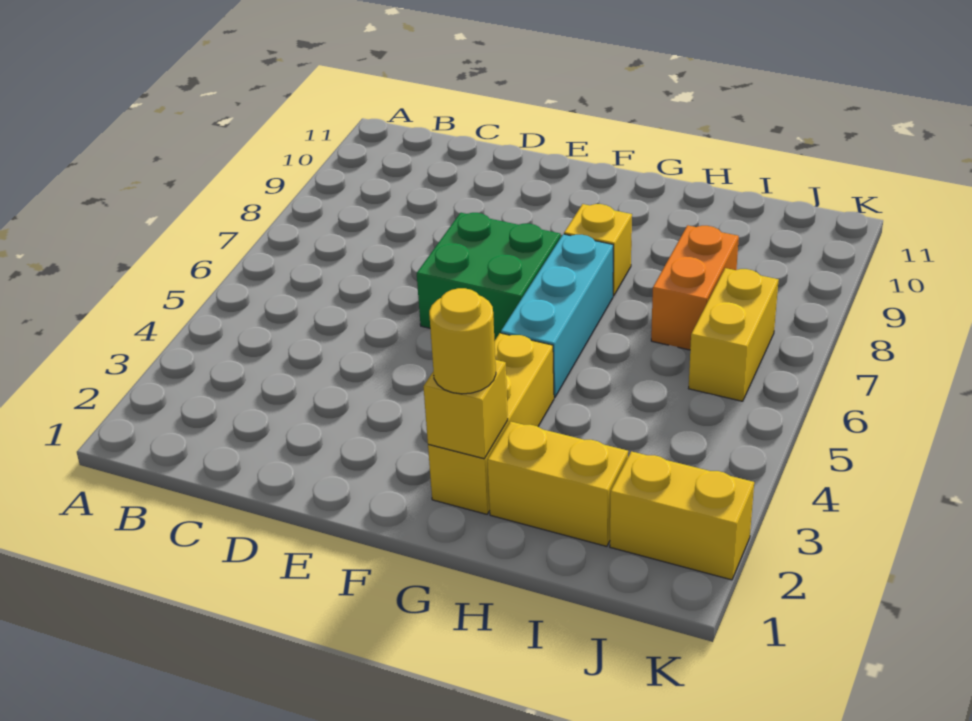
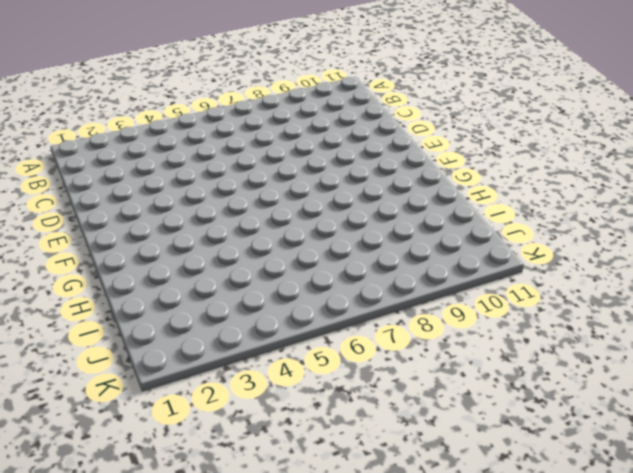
none -> green brick E6:F7 level 1
none -> yellow brick G2:G4 level 1

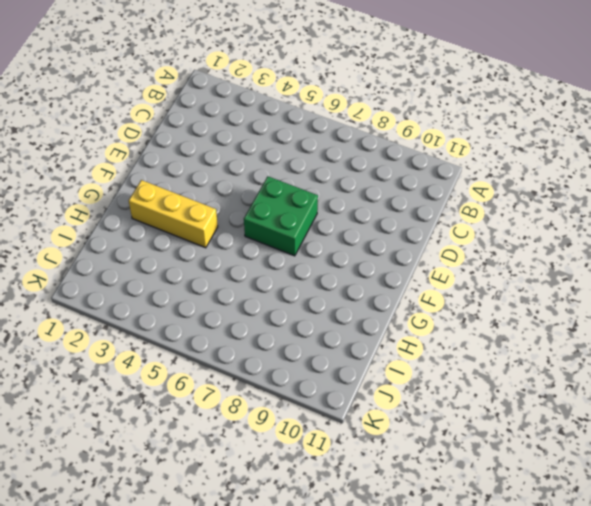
none -> cyan brick G5:G7 level 1
none -> yellow brick G8 level 1

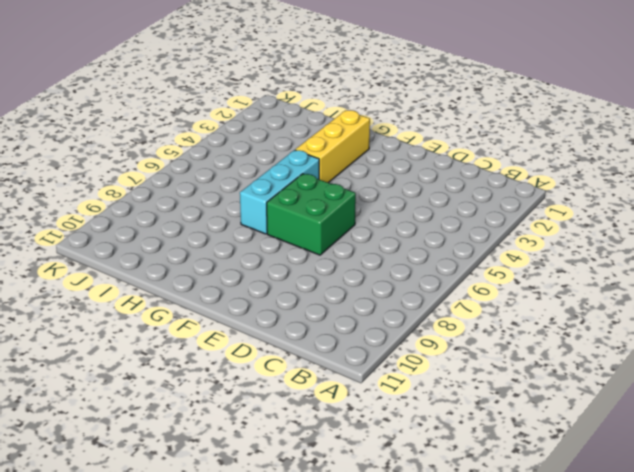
none -> yellow brick G8 level 1
none -> yellow brick H2:I2 level 1

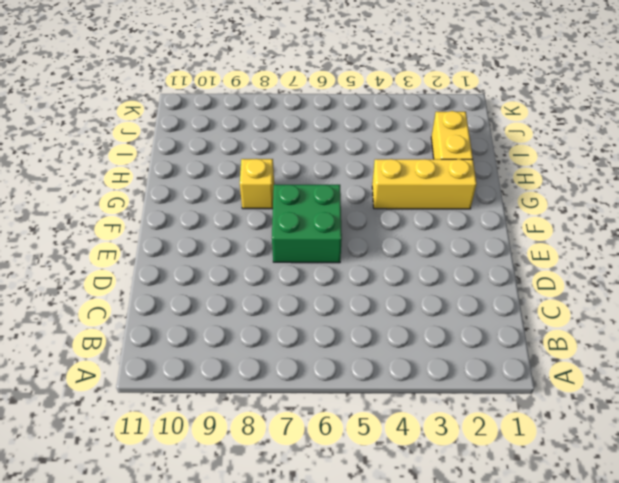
none -> cyan brick G5:G7 level 1
none -> orange brick I7:I8 level 1

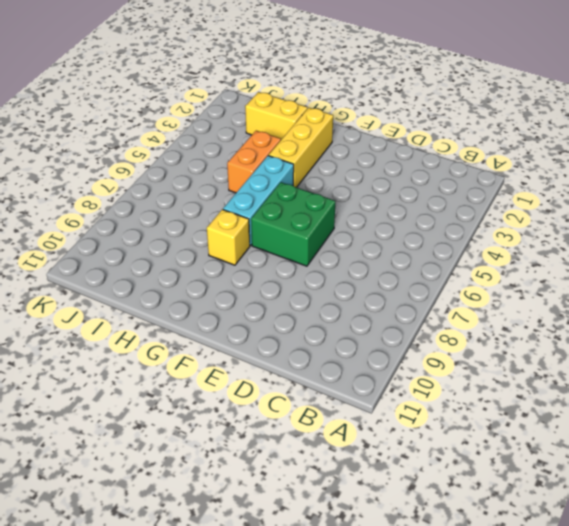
orange brick H4:H5 level 1 -> orange brick I7:I8 level 1
none -> yellow brick J2:K2 level 1
none -> yellow brick J6:J7 level 1

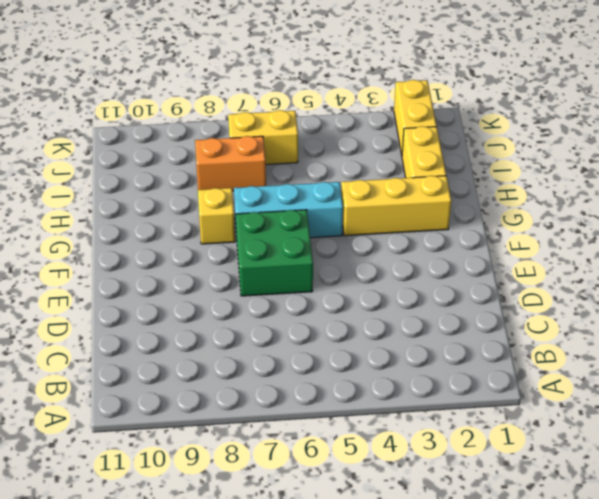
none -> yellow brick G2 level 2
none -> yellow round brick G2 level 3

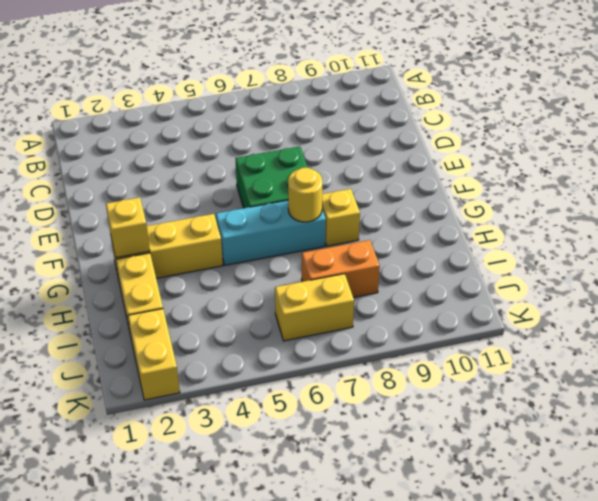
yellow round brick G7 level 2 -> yellow round brick G2 level 3

